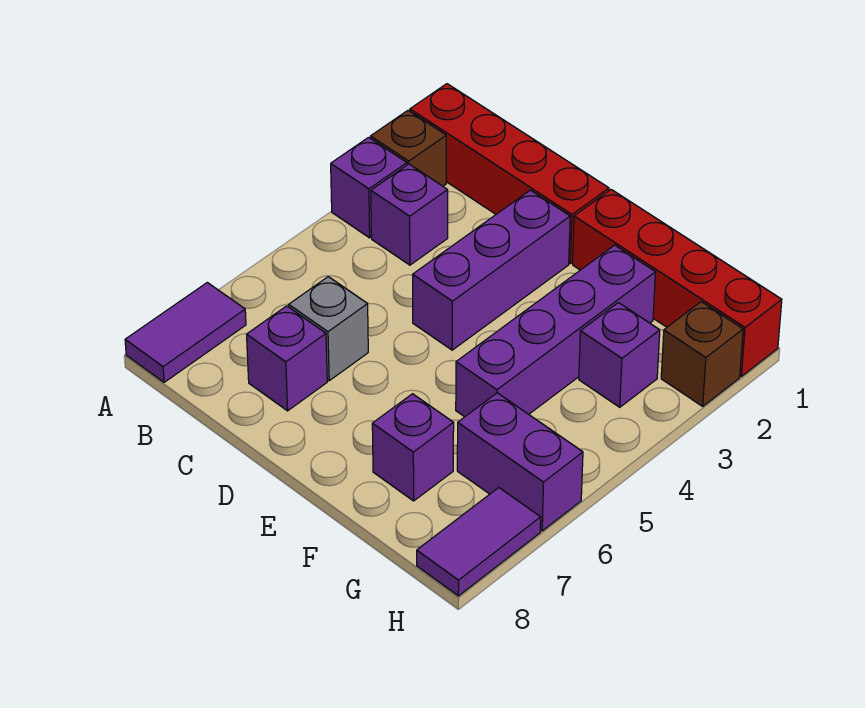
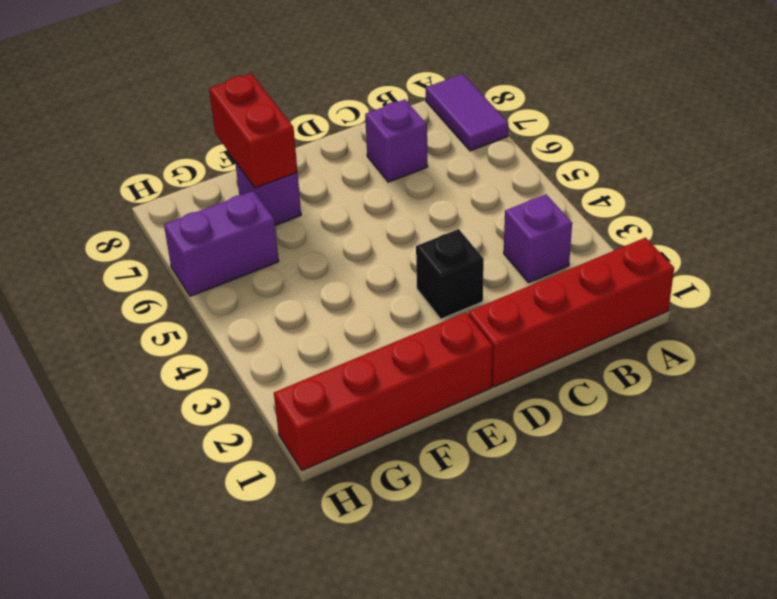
black brick D3 level 1 -> purple brick D2:D4 level 1
red brick F7:F8 level 2 -> none
none -> brown brick A2 level 1
none -> purple brick A3 level 1
none -> grey brick C6 level 1

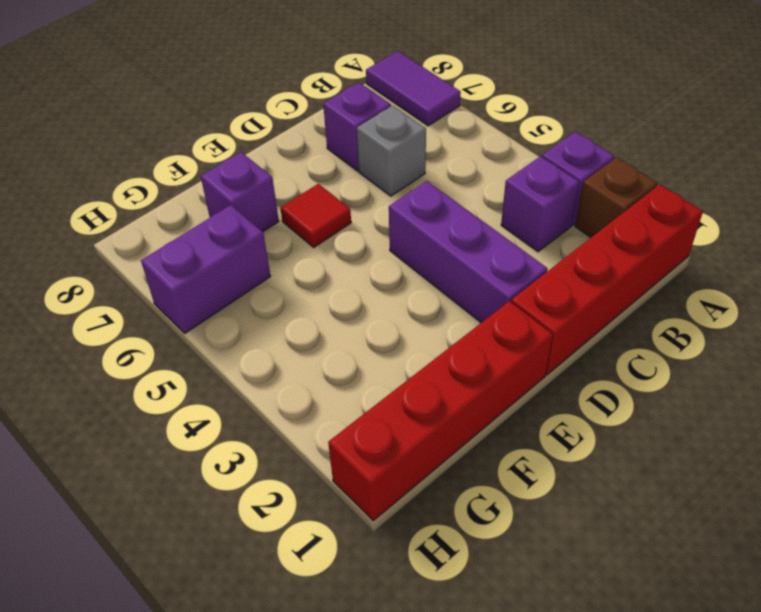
red tile E6 level 1 -> none
none -> purple brick F2:F5 level 1
none -> purple brick G3 level 1
none -> brown brick H2 level 1

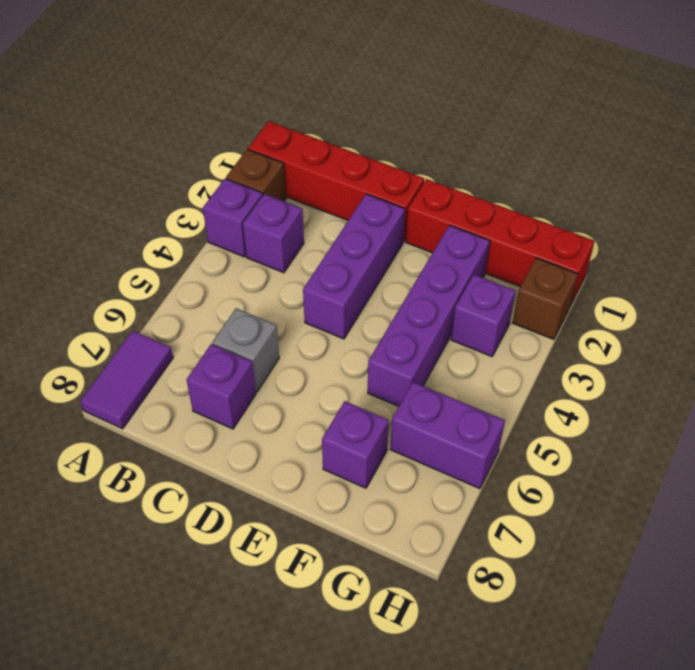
none -> purple tile H7:H8 level 1

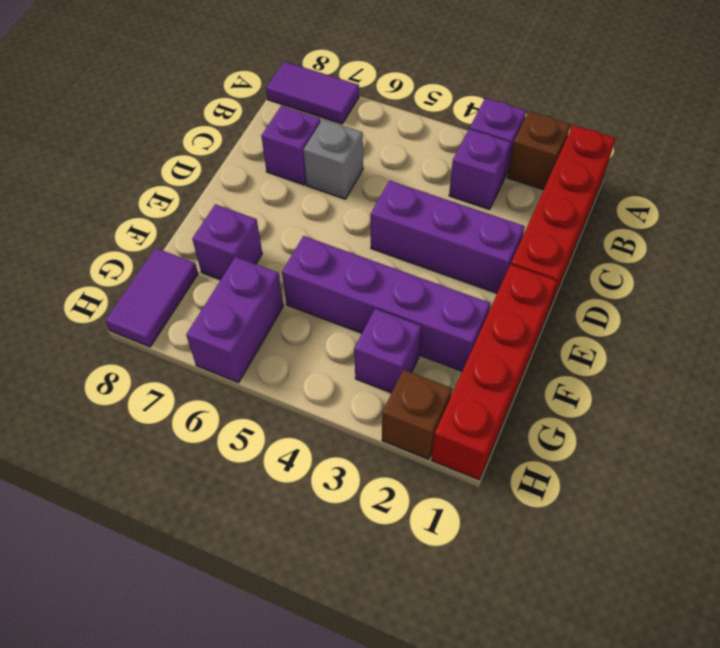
purple tile G8:H8 level 1 -> purple tile H7:H8 level 1

